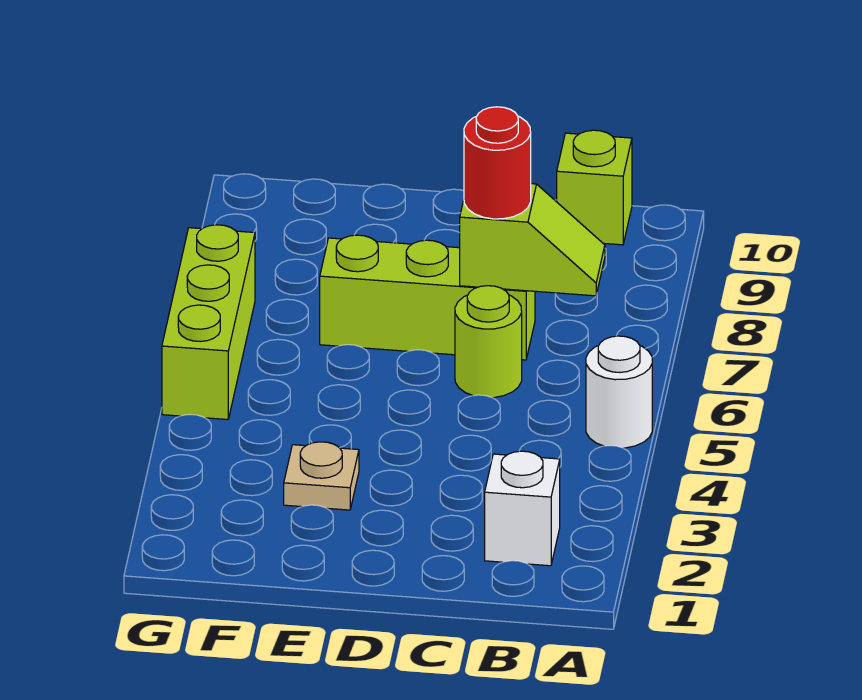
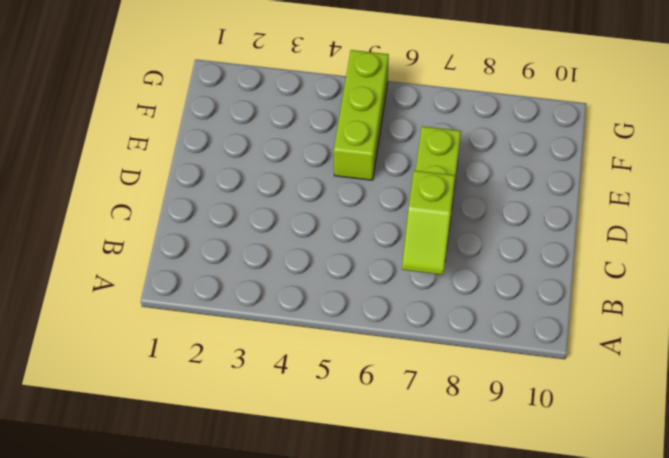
lime brick E5:G5 level 1 -> lime brick G5:G7 level 1
none -> white round brick A5 level 1
none -> white brick B2 level 1

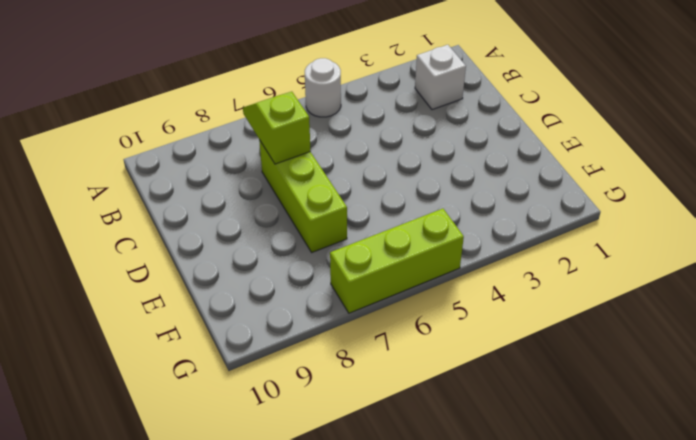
none -> lime brick B10 level 1
none -> lime round brick C6 level 1

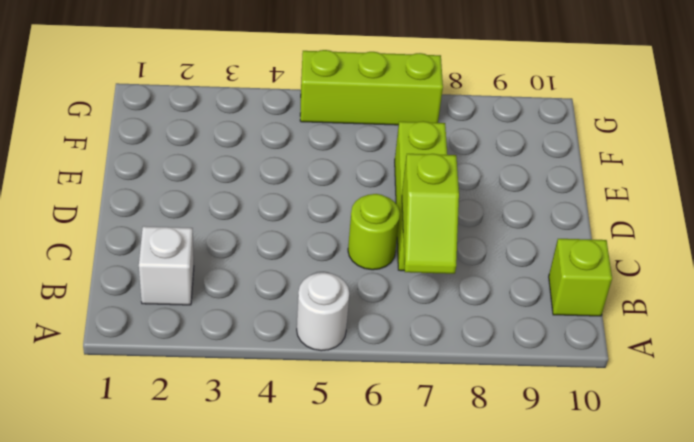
none -> tan plate E3 level 1
none -> red round brick C7 level 3

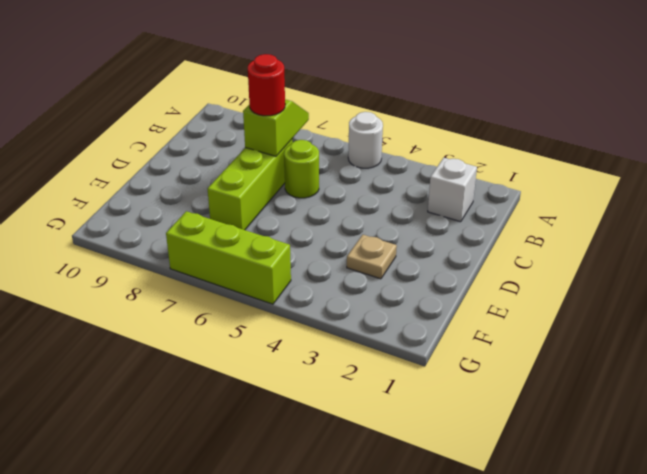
none -> lime brick B10 level 1

